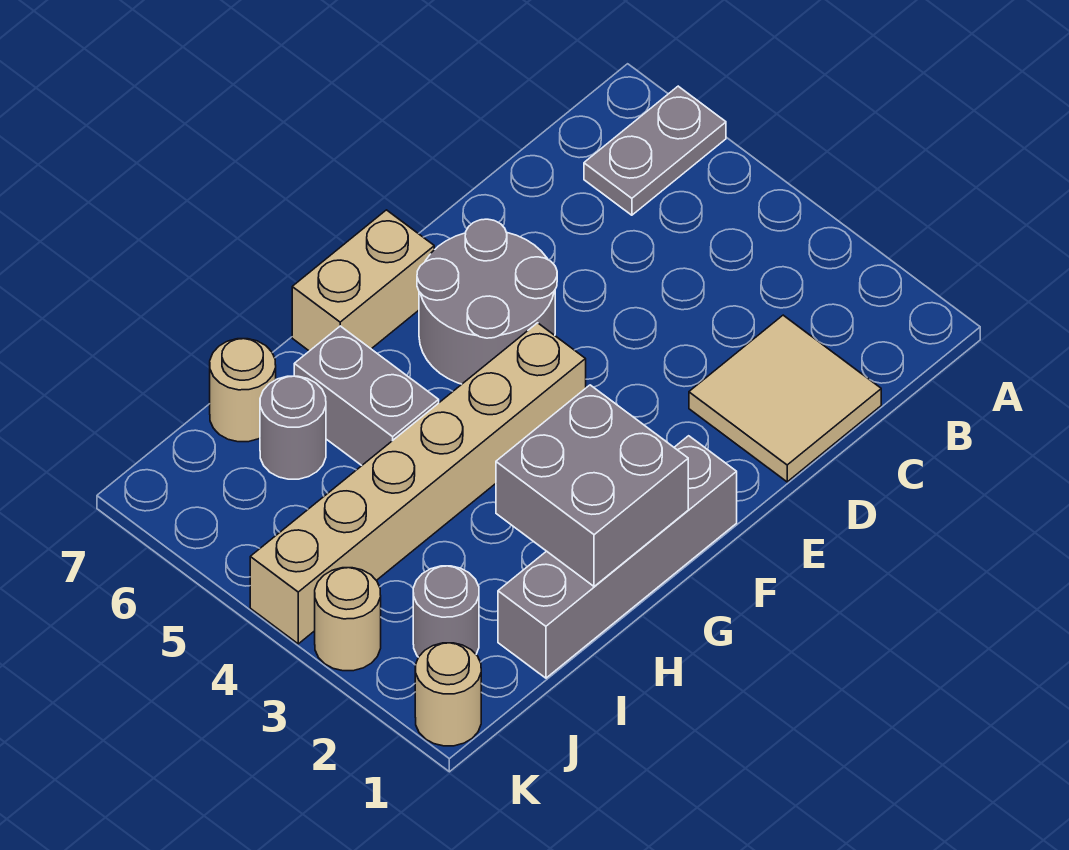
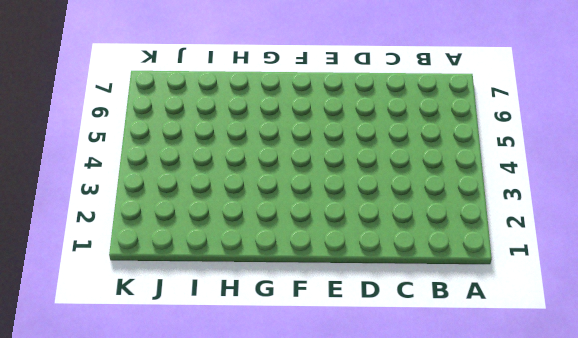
none -> grey plate A6:B6 level 1
none -> tan tile C1:D2 level 1
none -> grey round brick E5:F6 level 1

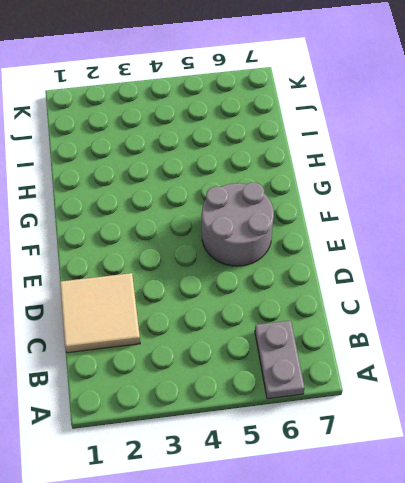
none -> grey brick F1:I1 level 1
none -> tan brick F4:K4 level 1
none -> tan brick F7:G7 level 1

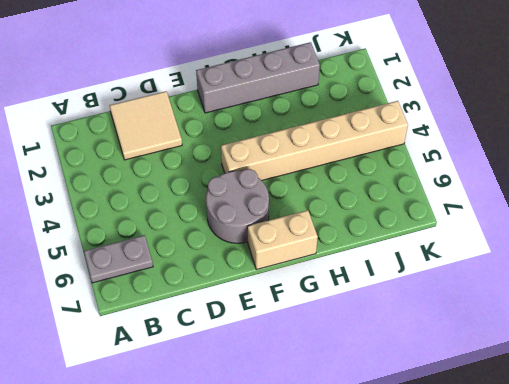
none -> grey brick H5:H6 level 1
none -> grey round brick I6 level 1
none -> tan round brick I7 level 1

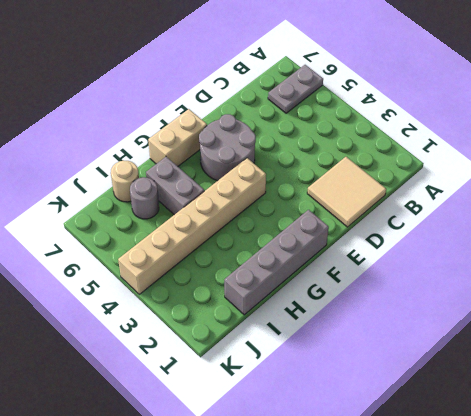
none -> grey round brick J2 level 1
none -> tan round brick K1 level 1
none -> tan round brick K3 level 1

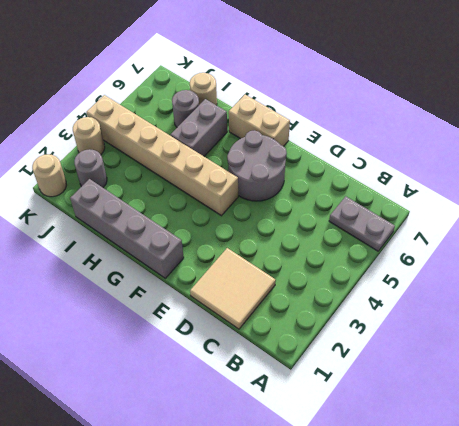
none -> grey brick G1:H2 level 2

